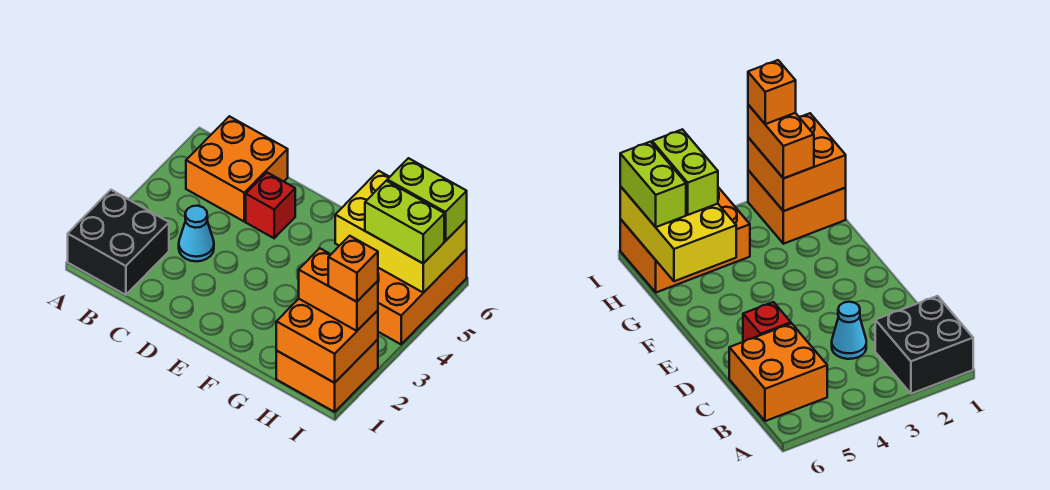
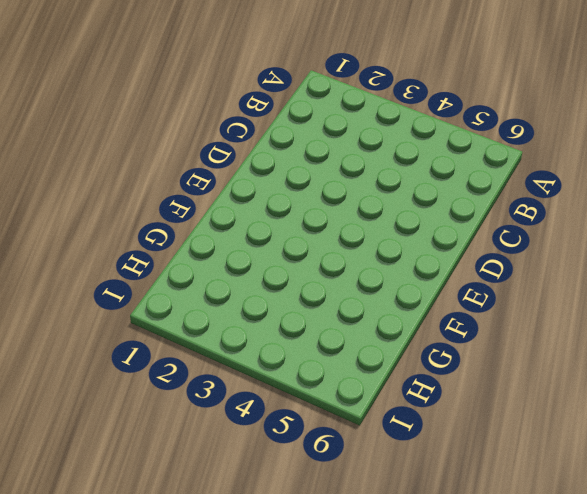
none -> black brick A1:B2 level 1
none -> orange brick B5:C6 level 1
none -> cyan cone C3 level 1

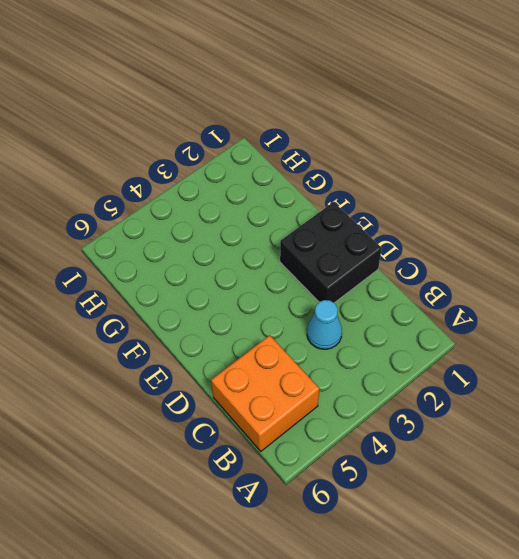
black brick D1:E2 level 1 -> black brick A1:B2 level 1
none -> red brick D5 level 1
none -> orange brick H1:I2 level 1
none -> orange brick H4:I6 level 1

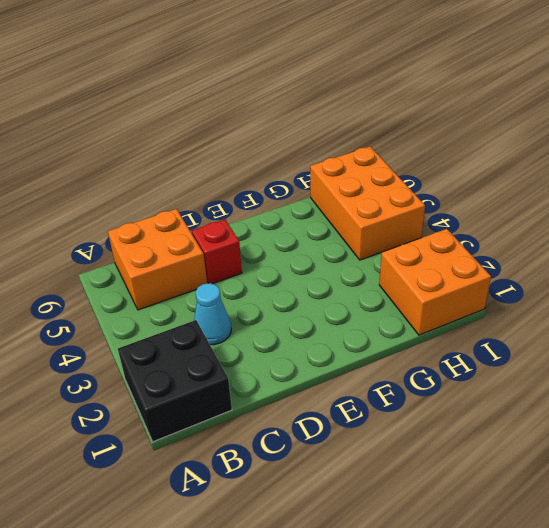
none -> yellow brick G5:I6 level 2
none -> orange brick H1:I2 level 2
none -> orange brick H2:I2 level 3

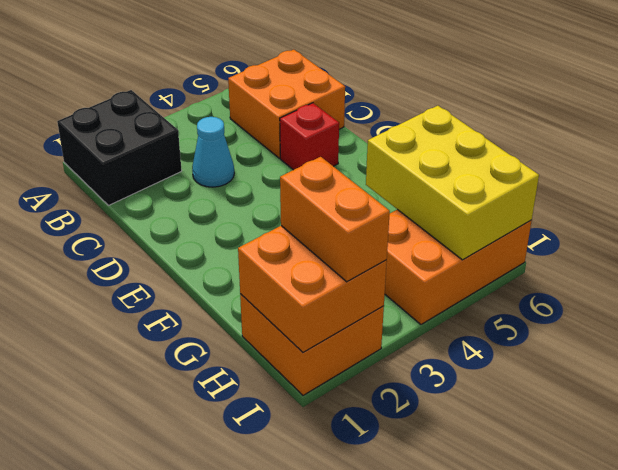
none -> lime brick H5:I5 level 3
none -> lime brick H6:I6 level 3
none -> orange brick I2 level 4

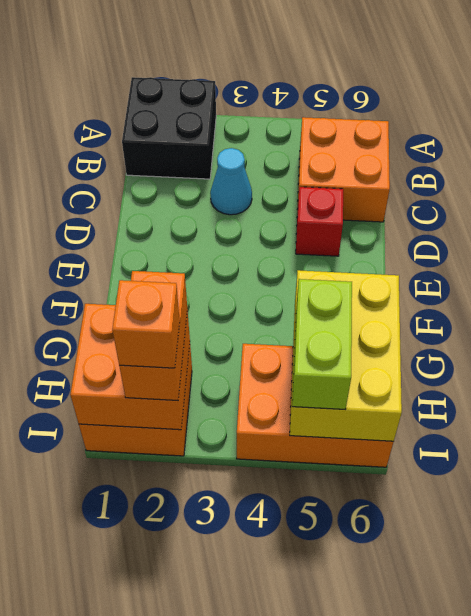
none -> lime brick H6:I6 level 3

